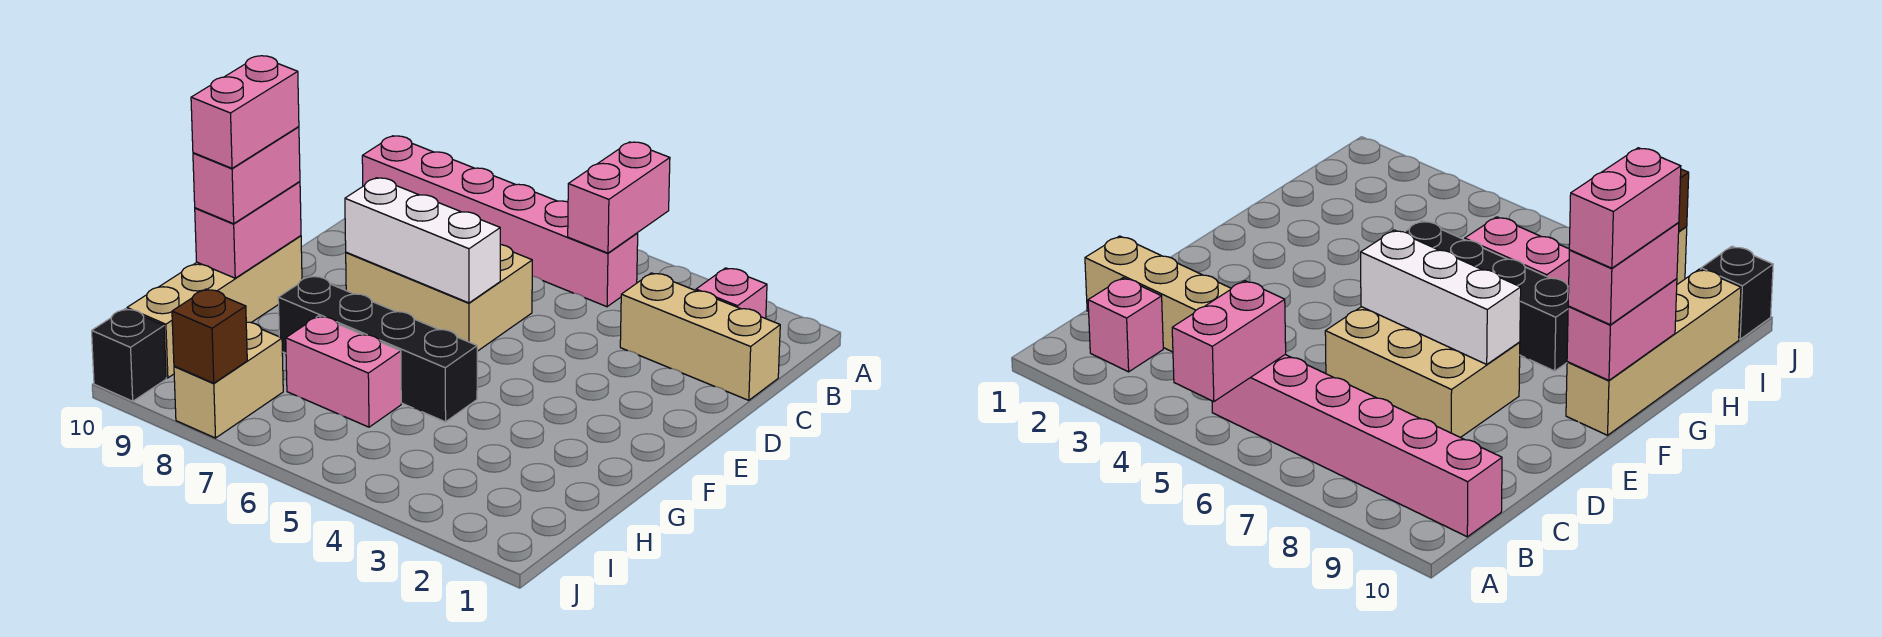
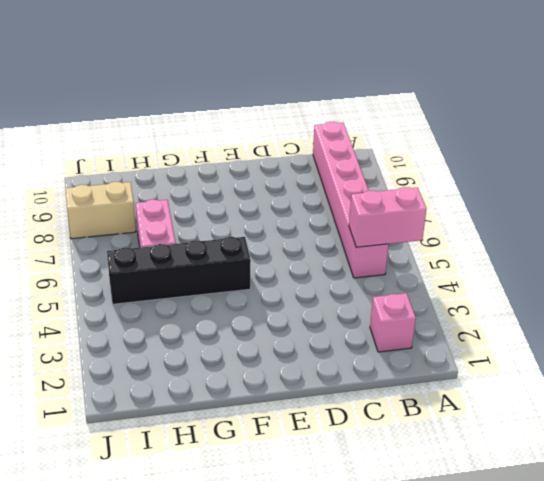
black brick F5:I5 level 1 -> black brick G5:G8 level 1
none -> tan brick C1:C3 level 1
none -> tan brick D6:E8 level 1
none -> tan brick F10:I10 level 1

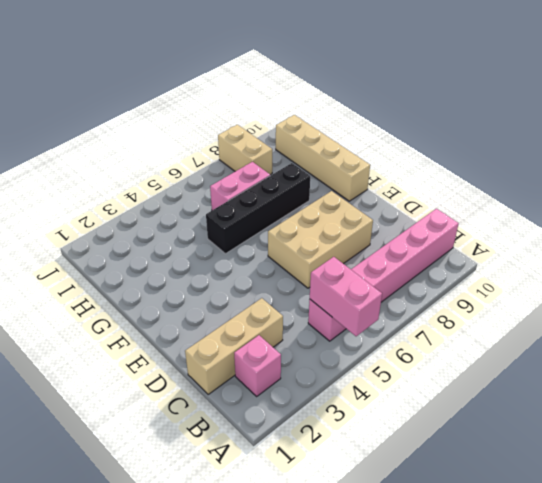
none -> black brick J10 level 1
none -> white brick E6:E8 level 2
none -> pink brick F10:G10 level 2

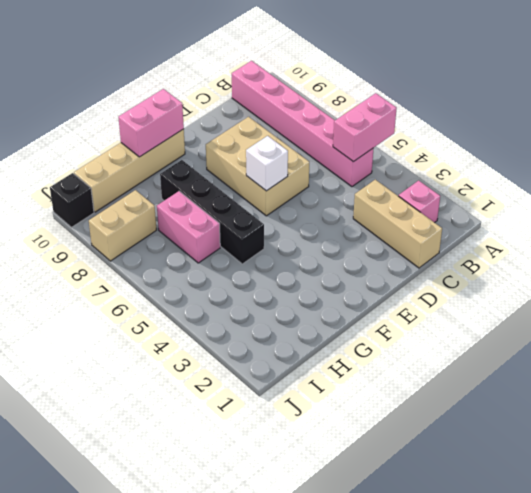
white brick E6 level 2 -> white brick E6:E8 level 2
none -> brown brick J8 level 2
none -> pink brick F10:G10 level 3
none -> pink brick F10:G10 level 4

